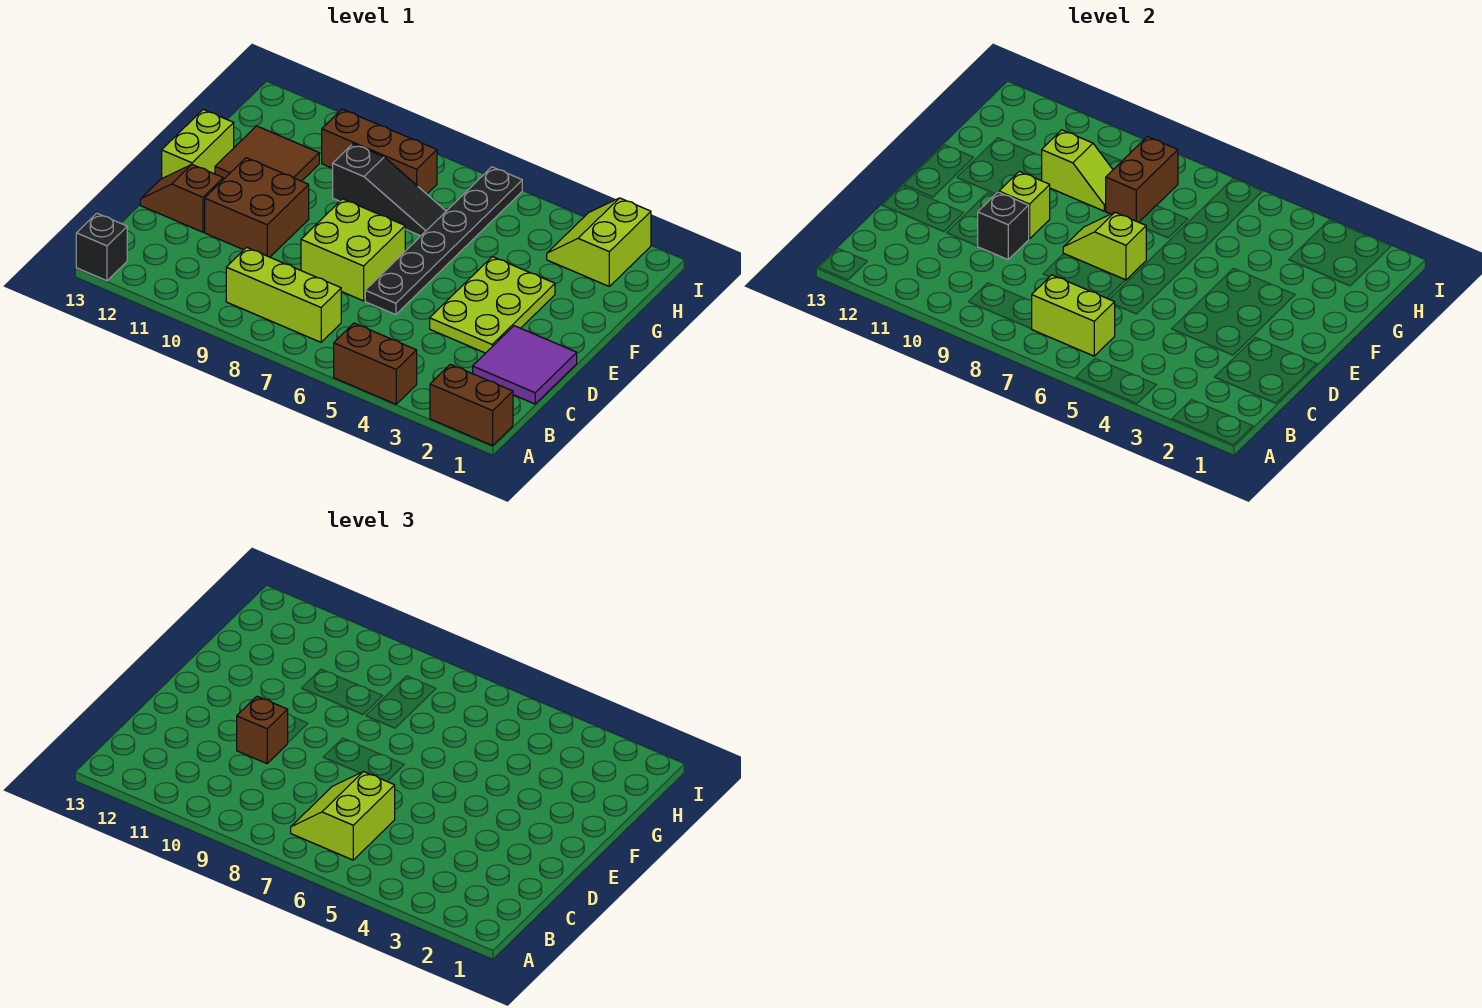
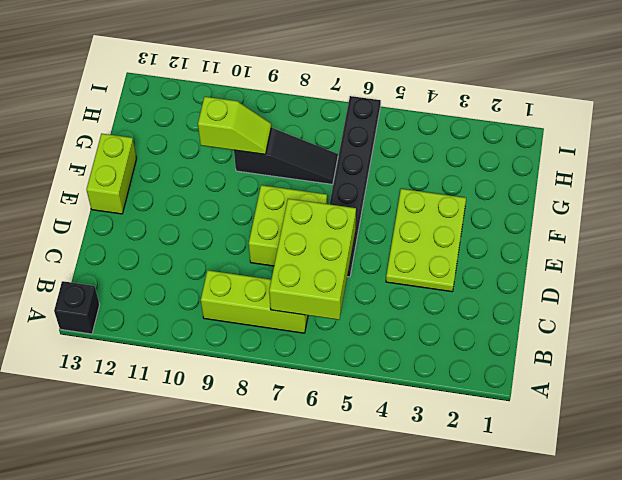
lime brick B6:D7 level 2 -> lime brick B6:B7 level 2
none -> brown brick A1:A2 level 1
none -> brown brick A4:A5 level 1
none -> purple tile C1:D2 level 1

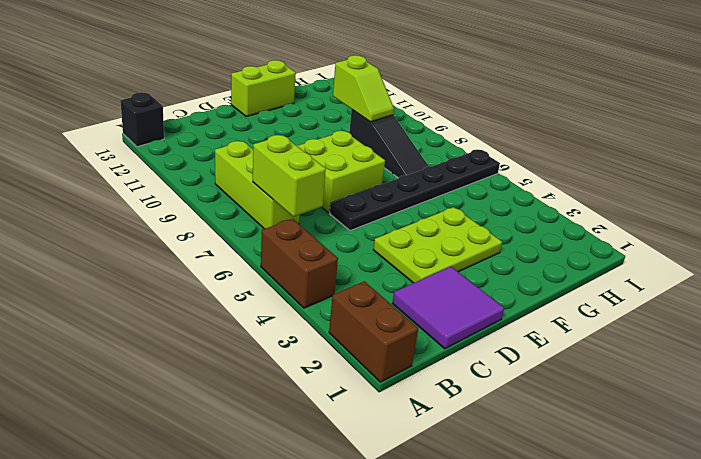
none -> brown brick D10:E11 level 1
none -> brown slope D12:D13 level 1 top 12
none -> brown tile F11:G12 level 1

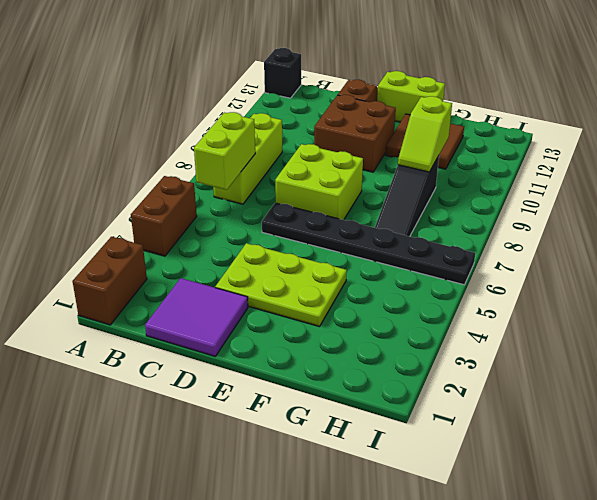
none -> lime slope H2:I3 level 1 top 2
none -> brown brick H8:H10 level 1
none -> black brick D10 level 2

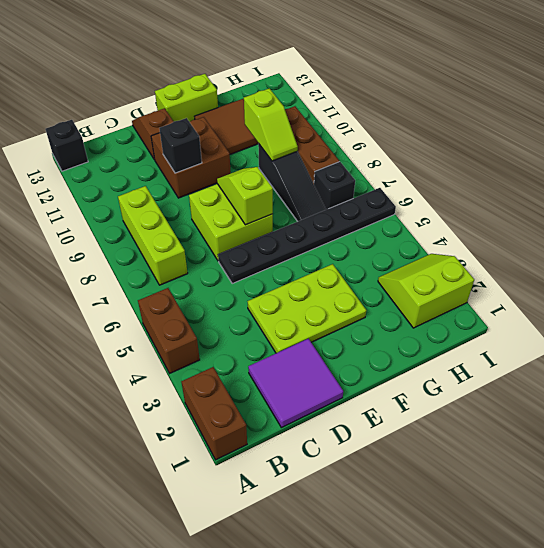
black brick H7 level 1 -> none
none -> lime brick B6:B7 level 2
none -> lime brick E10 level 2
none -> brown brick G8:H8 level 2

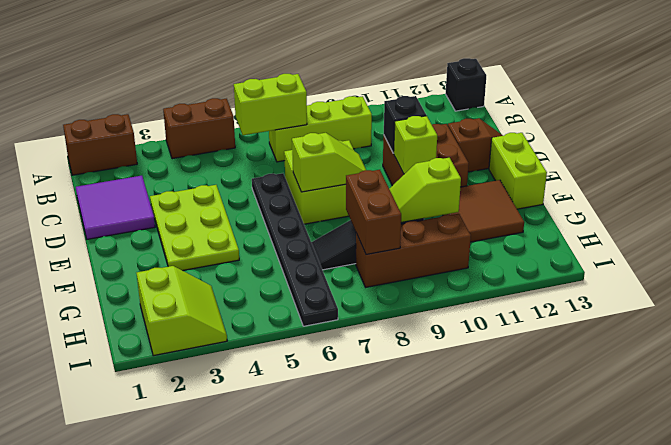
none -> lime slope B6:C7 level 3 top 6
none -> brown brick D10 level 3

